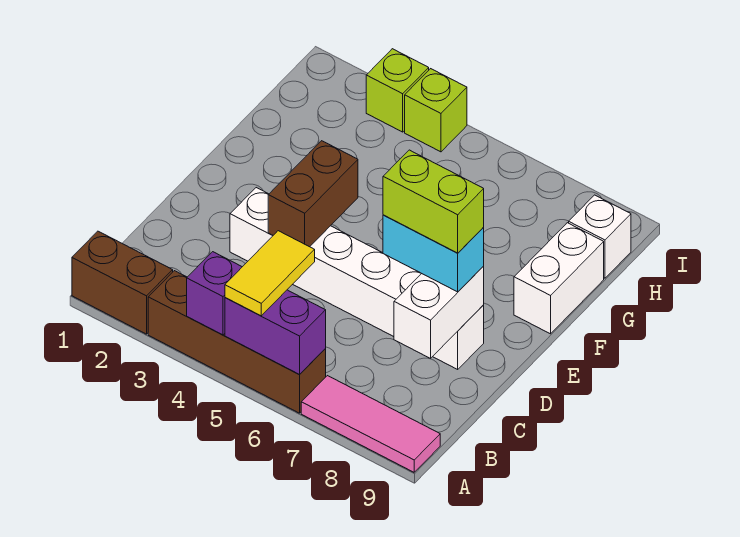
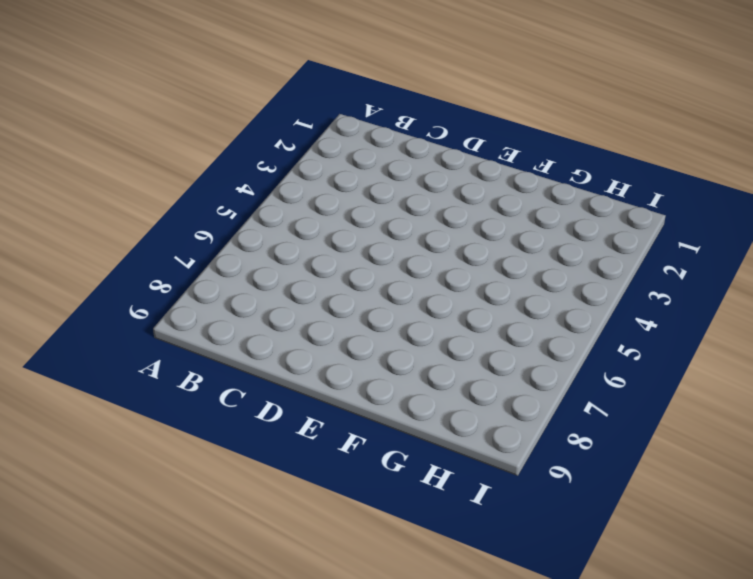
none -> brown brick A1:A2 level 1
none -> brown brick A3:A6 level 1
none -> pink tile A7:A9 level 1

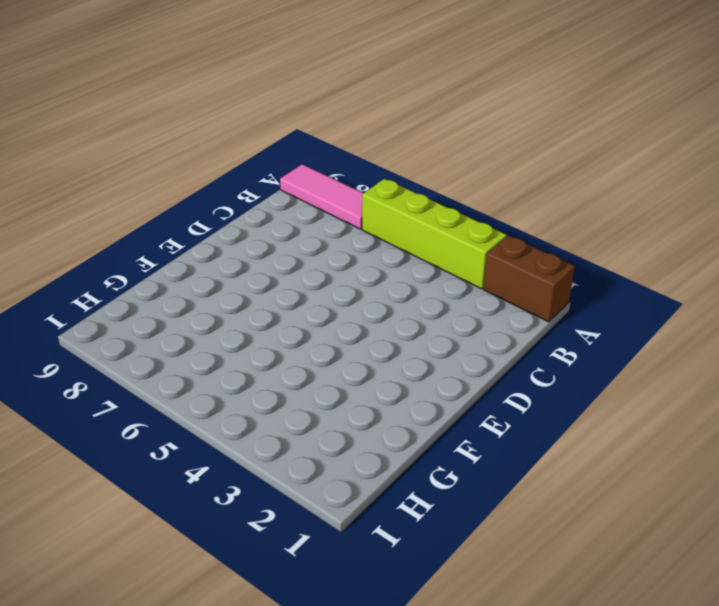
lime brick A3:A6 level 1 -> brown brick A3:A6 level 1
none -> white brick D3:D8 level 1
none -> white brick F9:G9 level 1
none -> white brick H9 level 1

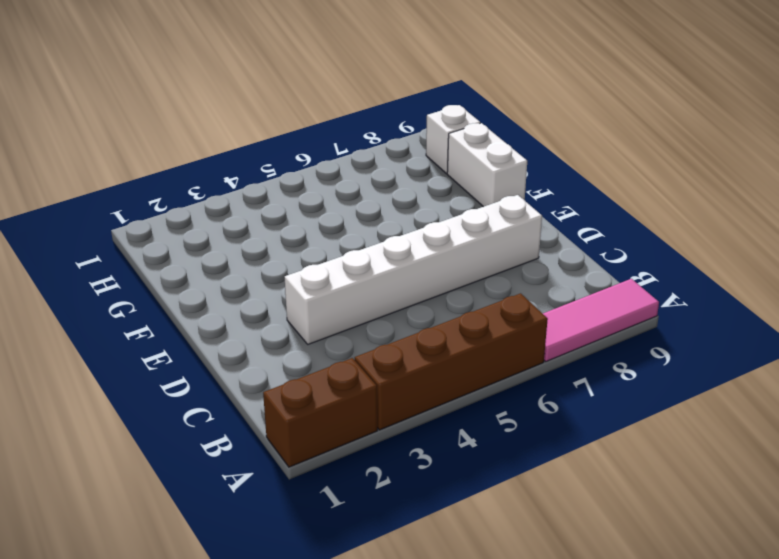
none -> lime brick I3 level 1
none -> lime brick I4 level 1
none -> purple brick A4 level 2

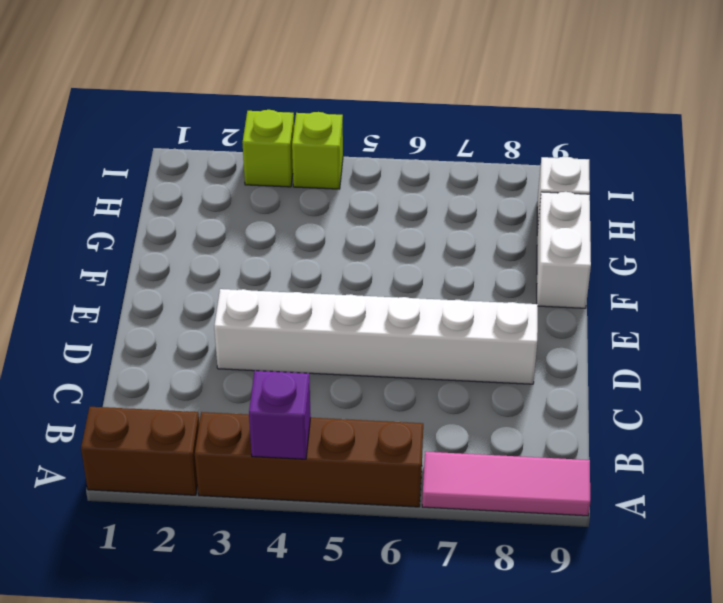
none -> purple brick A5:A6 level 2
none -> white brick C8:D8 level 2
none -> brown brick D4:E4 level 2

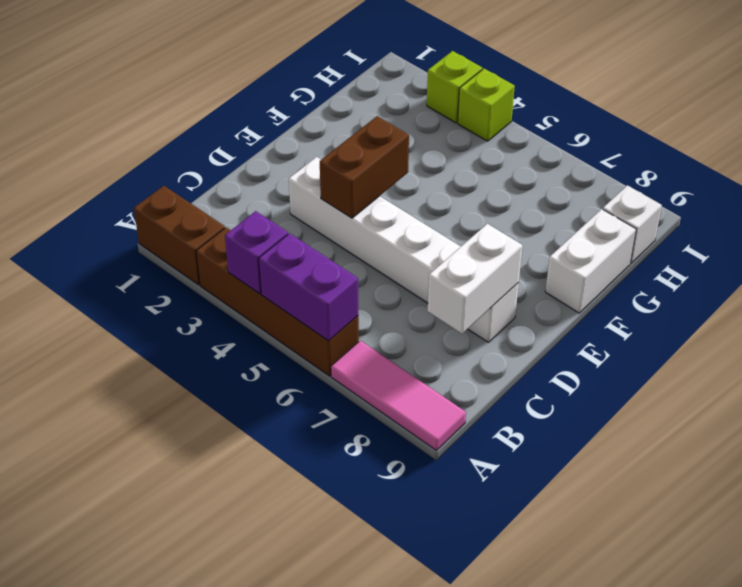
none -> yellow tile A5:B5 level 3
none -> cyan brick D7:D8 level 3
none -> lime brick D7:D8 level 4

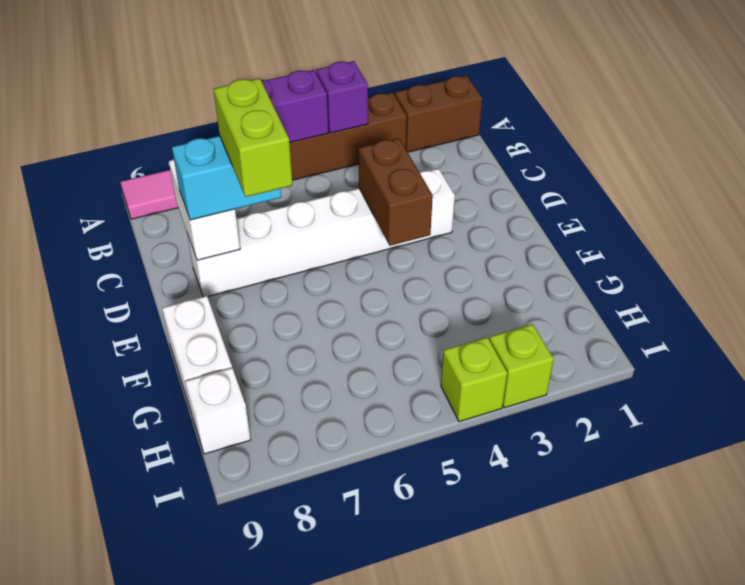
lime brick D7:E7 level 4 -> lime brick D7:D8 level 4
none -> yellow tile A5:B5 level 3

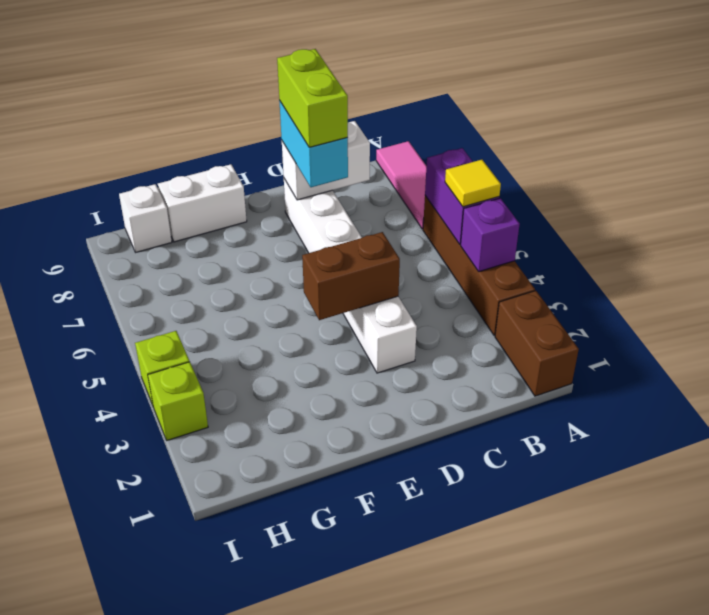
yellow tile A5 level 3 -> yellow tile A5:B5 level 3

